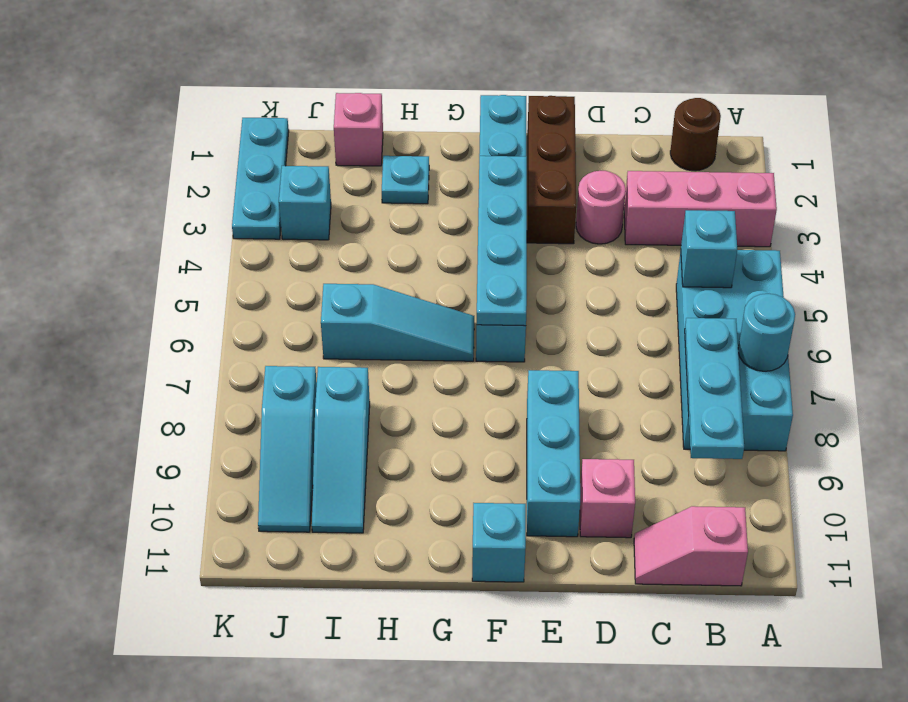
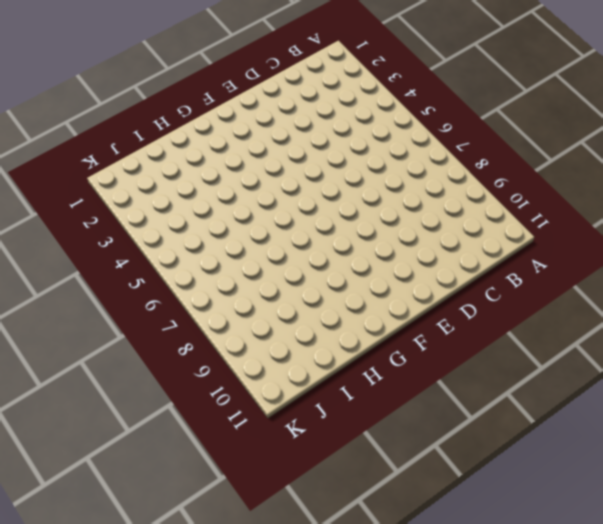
none -> pink brick A3:C3 level 1
none -> cyan brick A5:B8 level 1
none -> brown round brick B1 level 1

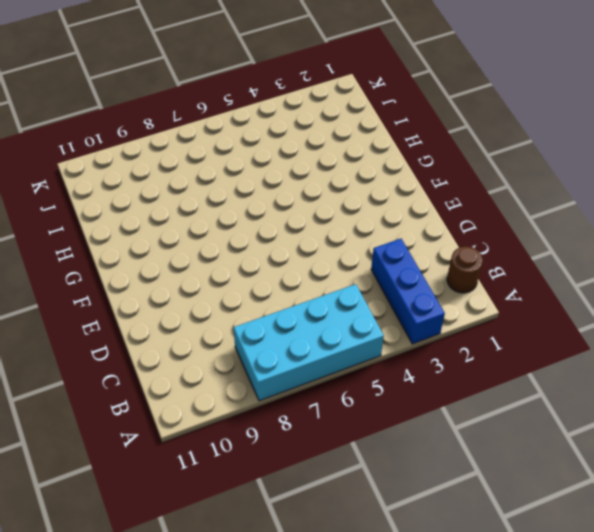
blue brick A3:C3 level 1 -> pink brick A3:C3 level 1
none -> pink slope B11:C11 level 1 top B
none -> pink round brick D3 level 1
none -> pink brick D10 level 1

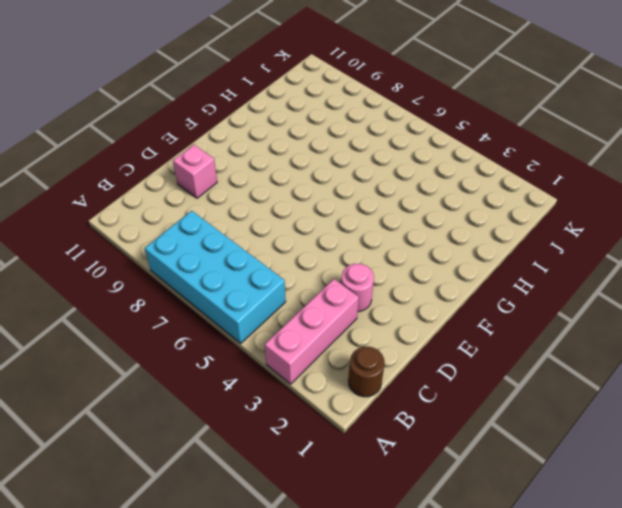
none -> pink slope B11:C11 level 1 top B
none -> brown brick E1:E3 level 1
none -> cyan brick E8:E10 level 1

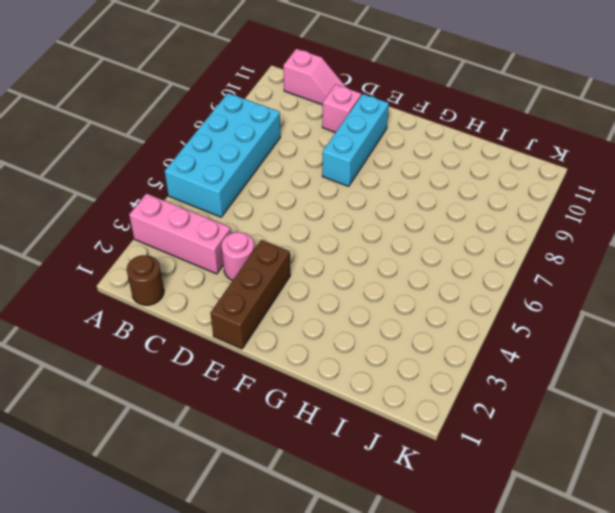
none -> cyan brick F1:F6 level 1
none -> cyan brick F11 level 1
none -> cyan slope G6:I6 level 1 top I

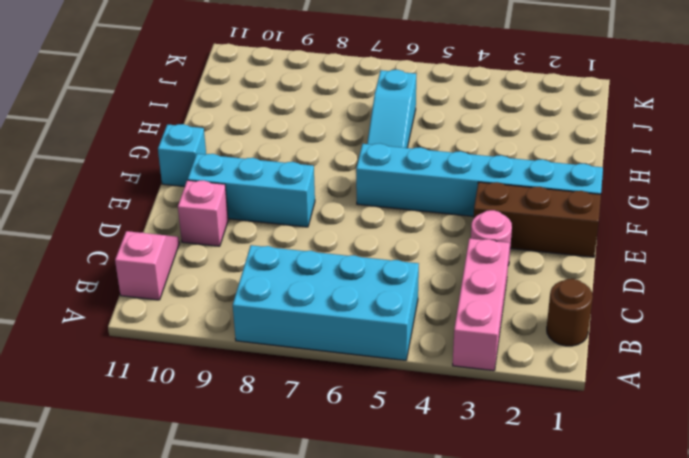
none -> cyan plate H2 level 1
none -> pink brick I1 level 1
none -> cyan slope I8:I10 level 1 top 8

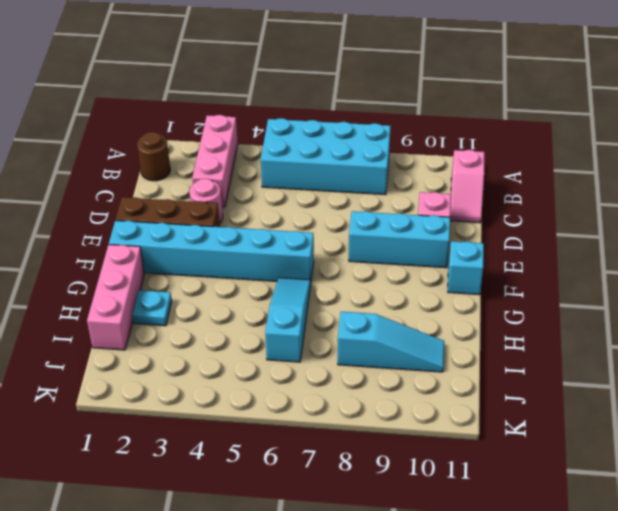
pink brick G1:I1 level 1 -> pink brick I1 level 1
none -> cyan brick J3 level 1
none -> cyan slope J8:J10 level 1 top 8
none -> cyan plate K1:K3 level 1

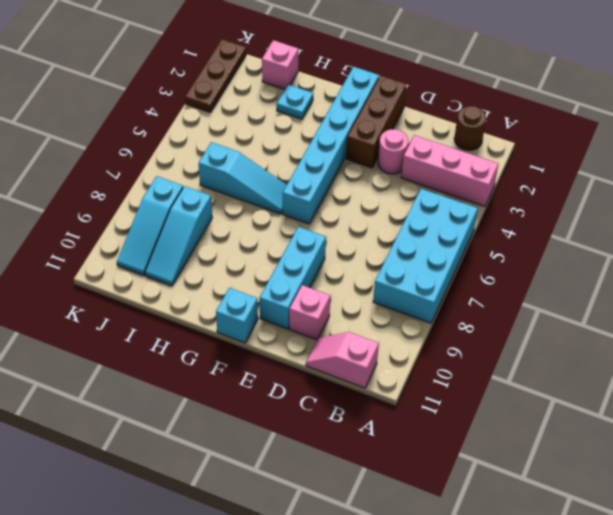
brown plate K1:K3 level 1 -> cyan plate K1:K3 level 1
none -> cyan brick J3 level 1
none -> cyan round brick A7 level 2
none -> cyan brick B5 level 2

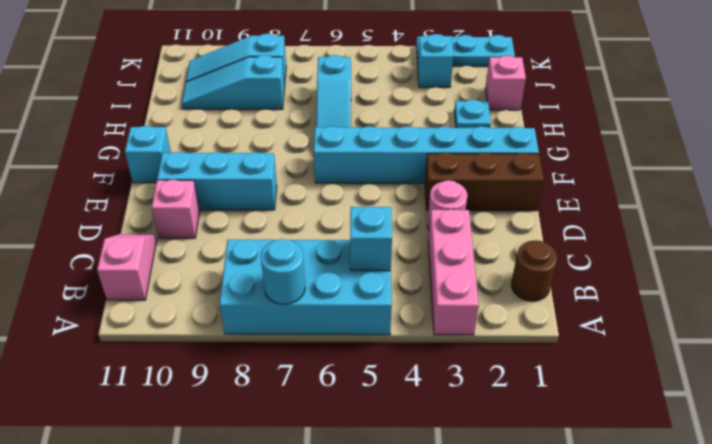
none -> cyan plate B7:B9 level 2
none -> cyan plate F3:F6 level 2

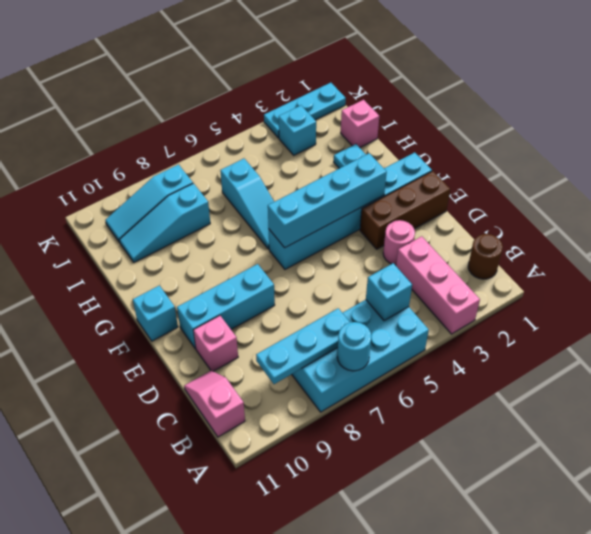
cyan brick F3:F6 level 2 -> cyan plate F3:F6 level 2

